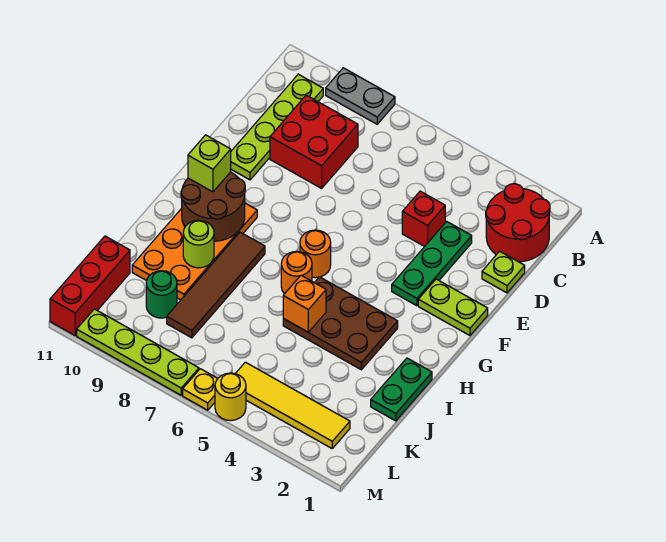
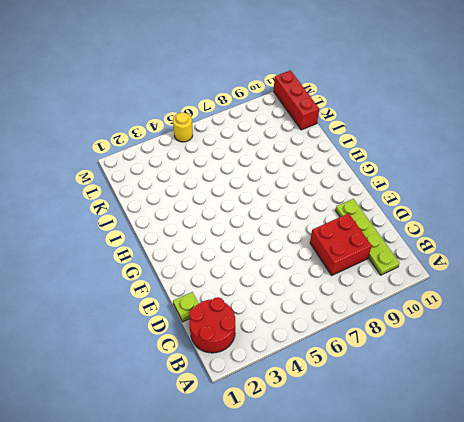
none -> grey plate A8:A9 level 1
none -> green plate D3:F3 level 1
none -> red brick D4 level 1

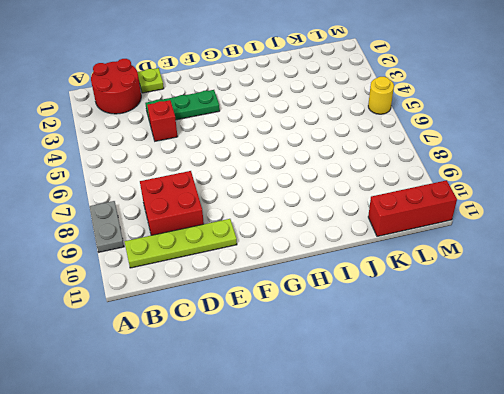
none -> lime plate F1:F2 level 1
none -> orange round brick G6 level 1
none -> orange plate G9:J10 level 1

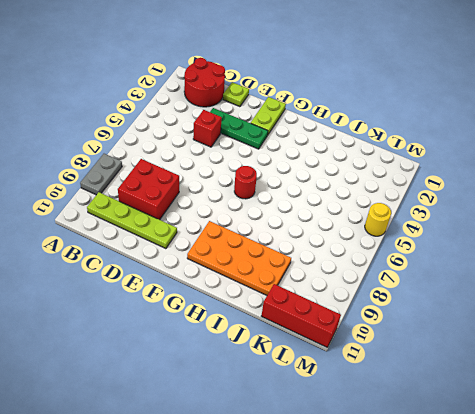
red round brick G6 level 1 -> orange round brick G6 level 1
none -> brown plate H3:I5 level 1
none -> orange round brick H6 level 1
none -> brown tile H8:K8 level 1

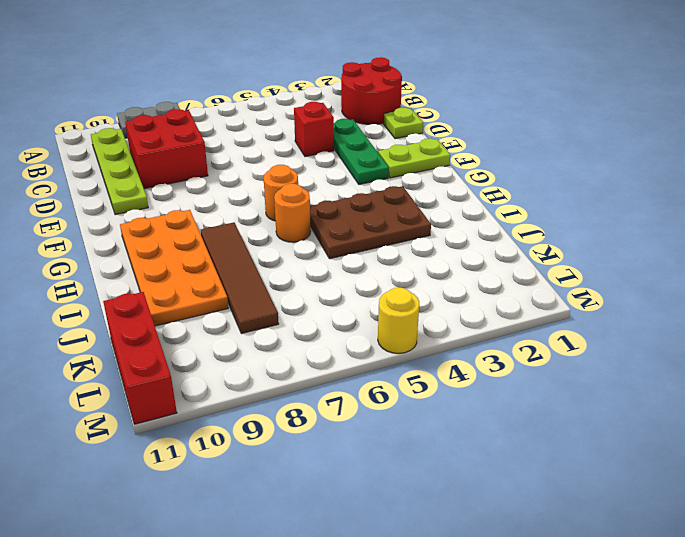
none -> green plate I1:J1 level 1
none -> green round brick K9 level 1
none -> yellow tile L2:L5 level 1

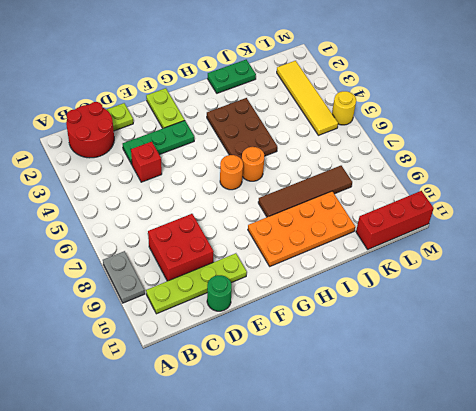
green round brick D11 level 1 -> green round brick K9 level 1
none -> yellow plate M6 level 1
none -> lime plate M7:M10 level 1
none -> brown round brick G9:H10 level 2

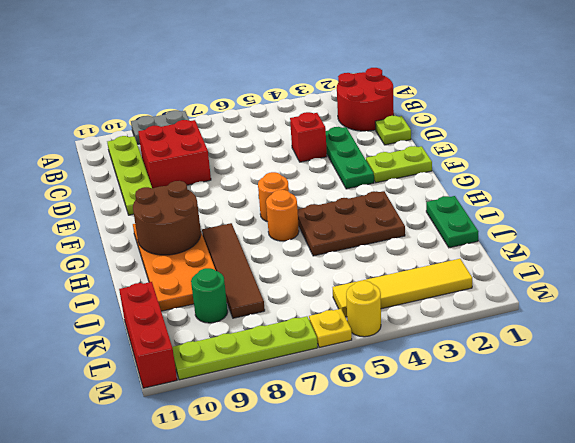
none -> orange brick I5 level 2
none -> lime round brick I9 level 2
none -> lime brick G10 level 3

